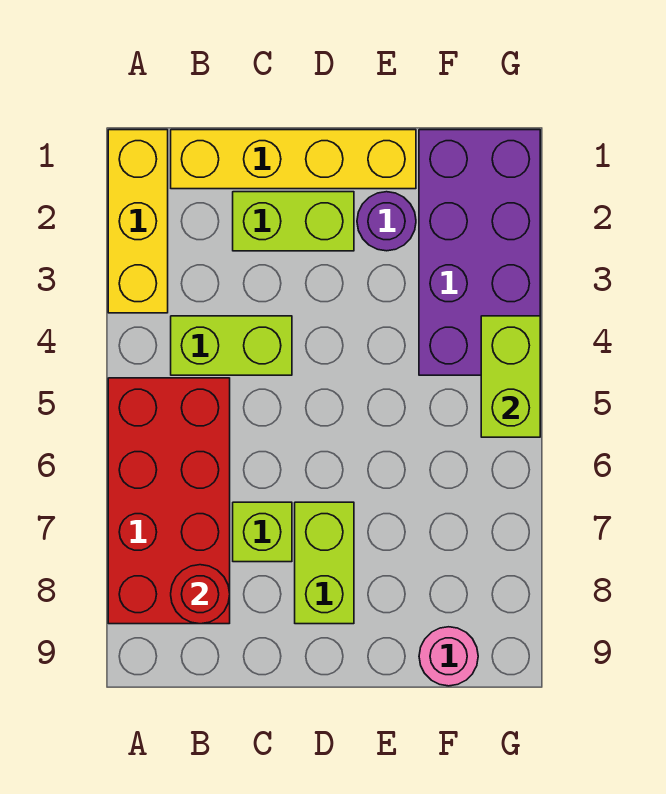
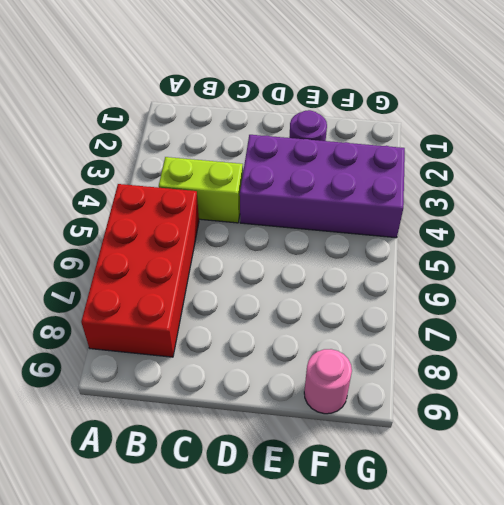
purple brick D3:G4 level 1 -> purple brick F1:G4 level 1
none -> yellow brick A1:A3 level 1
none -> yellow brick B1:E1 level 1
none -> lime brick C2:D2 level 1

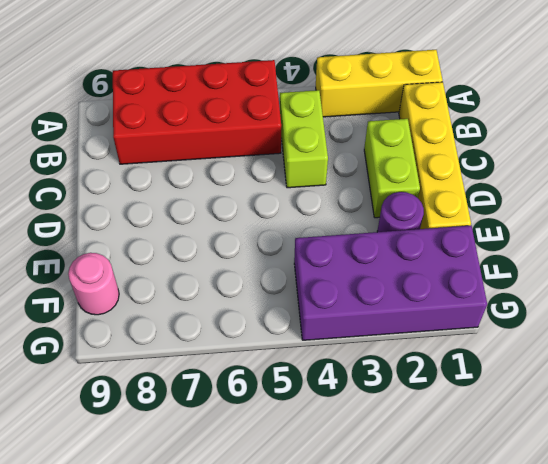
none -> lime brick C7 level 1
none -> lime brick D7:D8 level 1
none -> red round brick B8 level 2

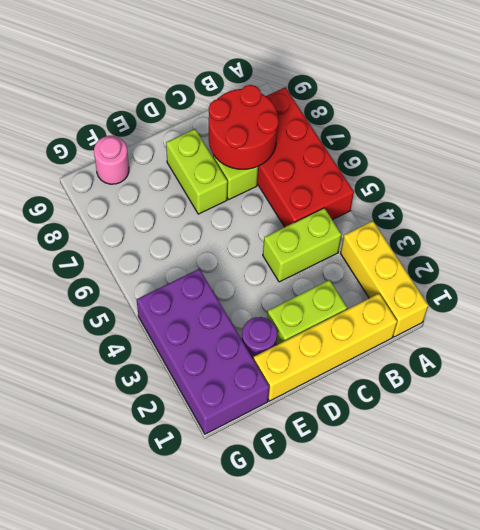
red round brick B7:C8 level 2 -> red round brick B8 level 2
none -> lime brick G4:G5 level 2

